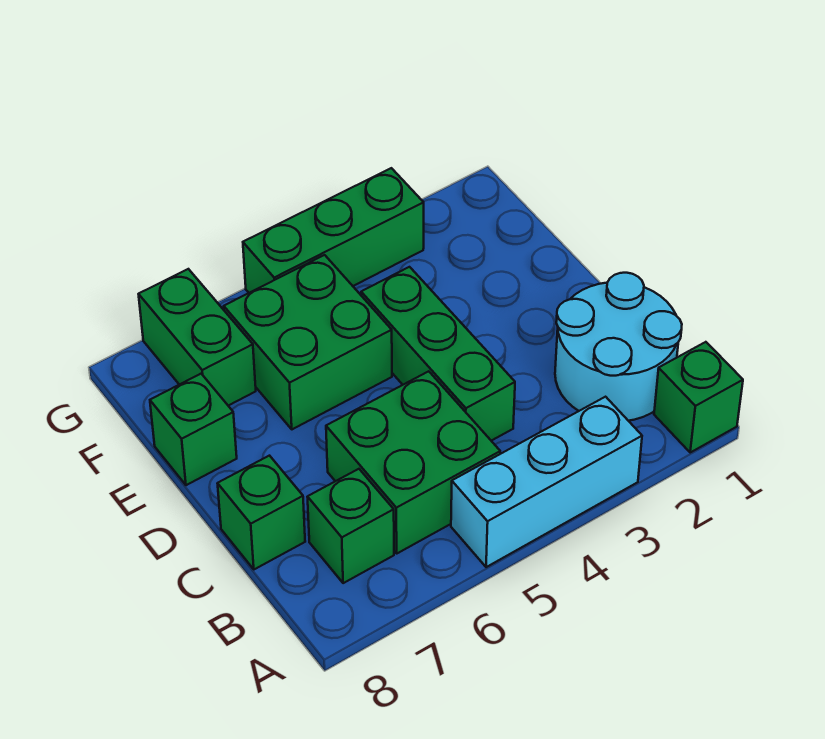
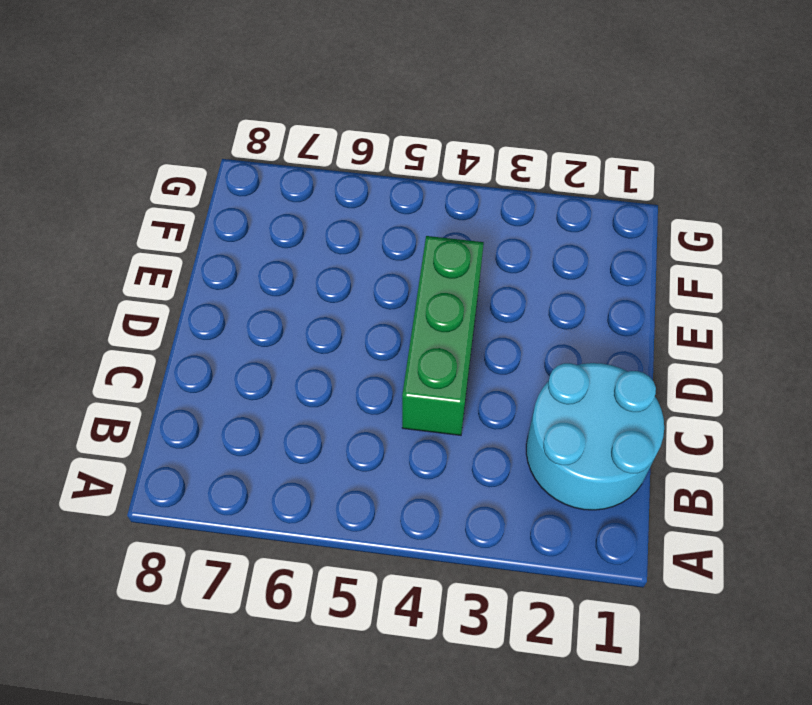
none -> green brick A1 level 1
none -> cyan brick A3:A5 level 1

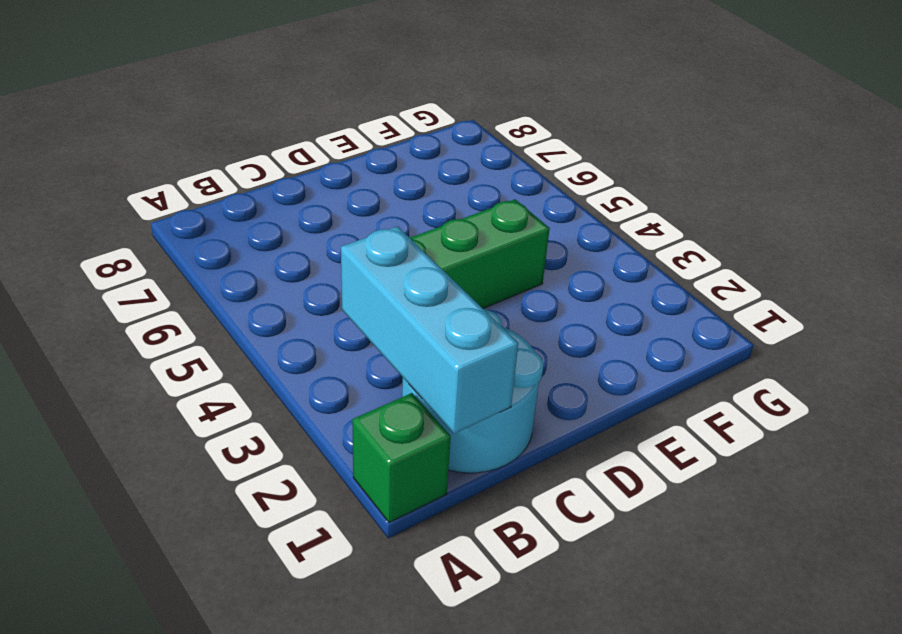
cyan brick B1:B3 level 2 -> cyan brick A3:A5 level 1
none -> green brick B5:C6 level 1
none -> green brick B7 level 1

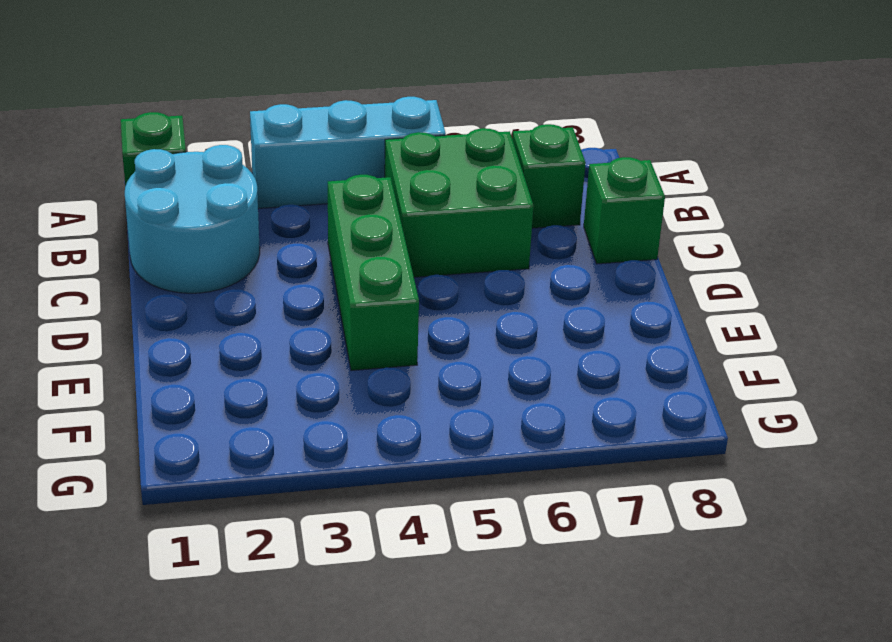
none -> green brick E5:F6 level 1
none -> green brick E8 level 1

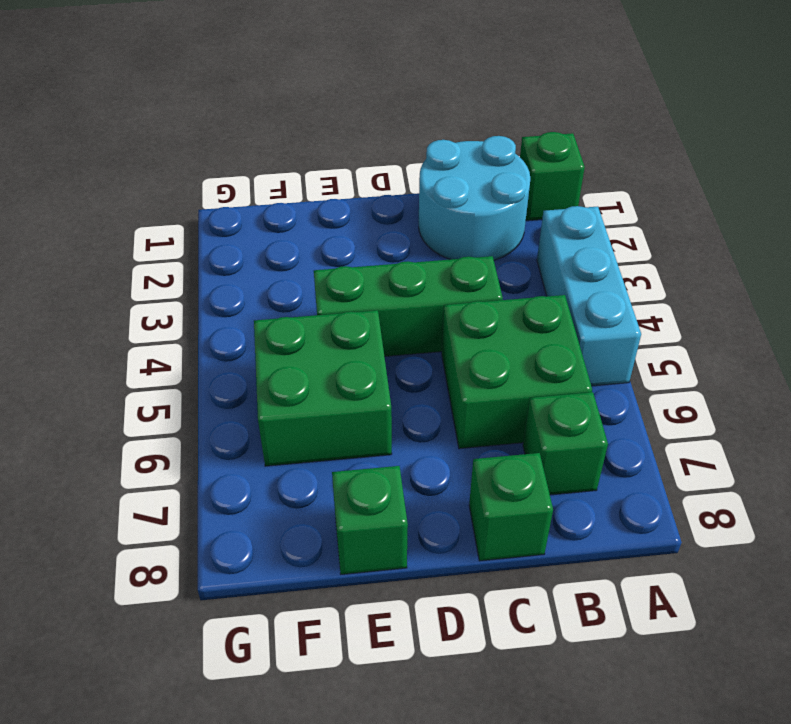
none -> green brick F7:G7 level 1
none -> green brick G3:G5 level 1

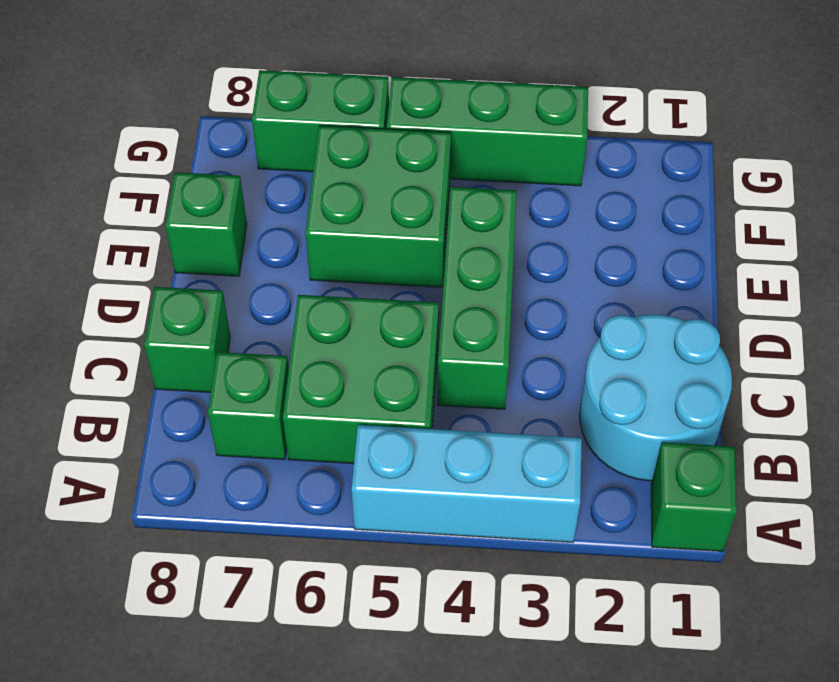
green brick G6:G7 level 1 -> green brick F7:G7 level 1

